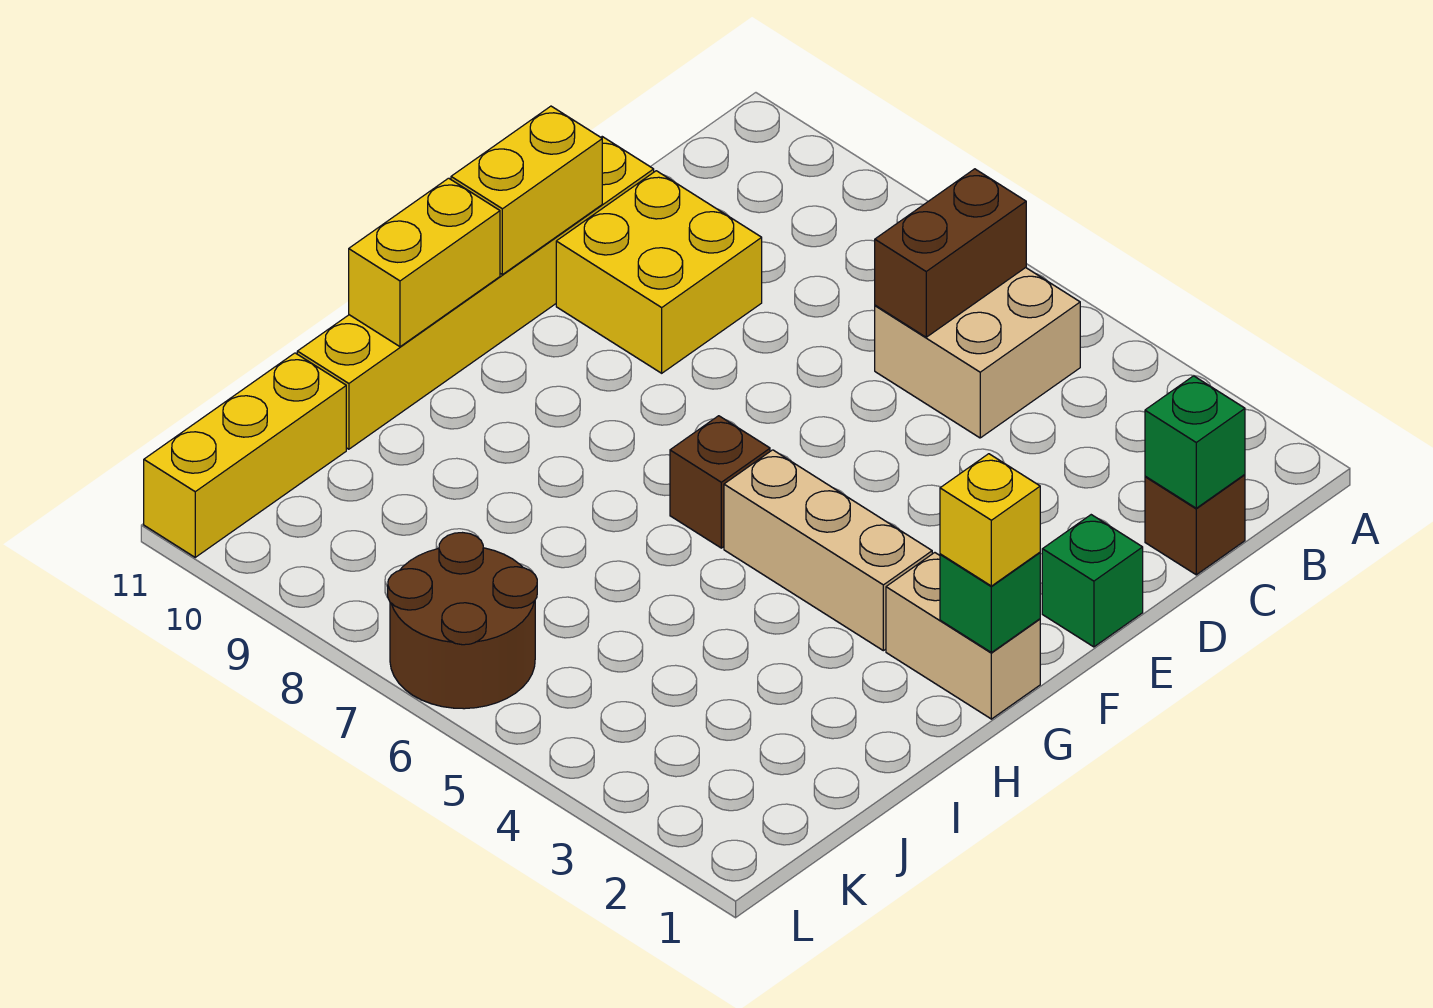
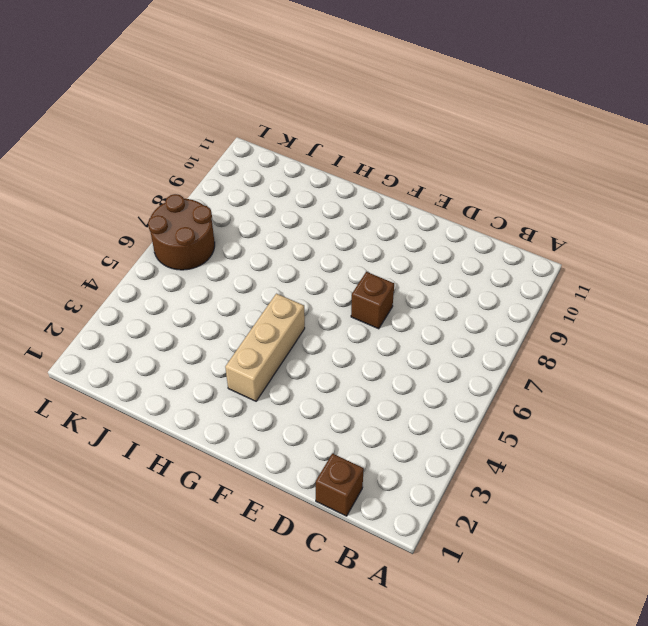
brown brick E7 level 1 -> brown brick G6 level 1
none -> tan brick B5:C6 level 1
none -> yellow brick D9:E10 level 1
none -> yellow brick D11:I11 level 1

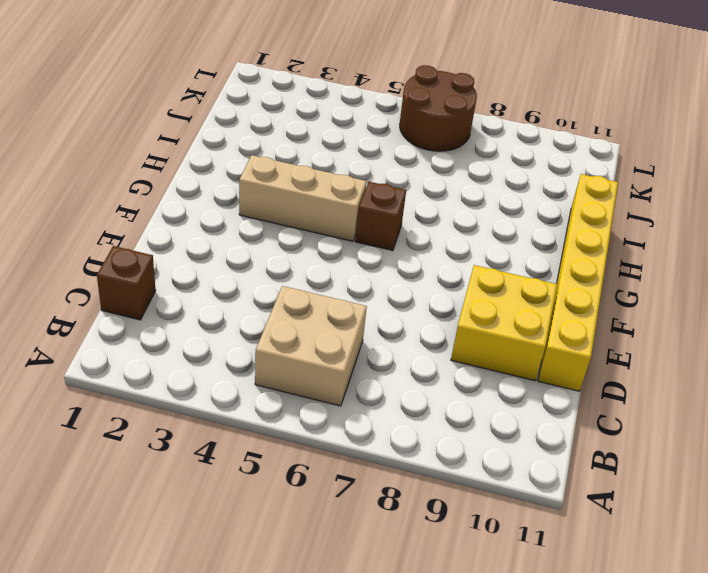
none -> green brick E1 level 1
none -> tan brick G1:G2 level 1
none -> yellow brick J11:L11 level 1

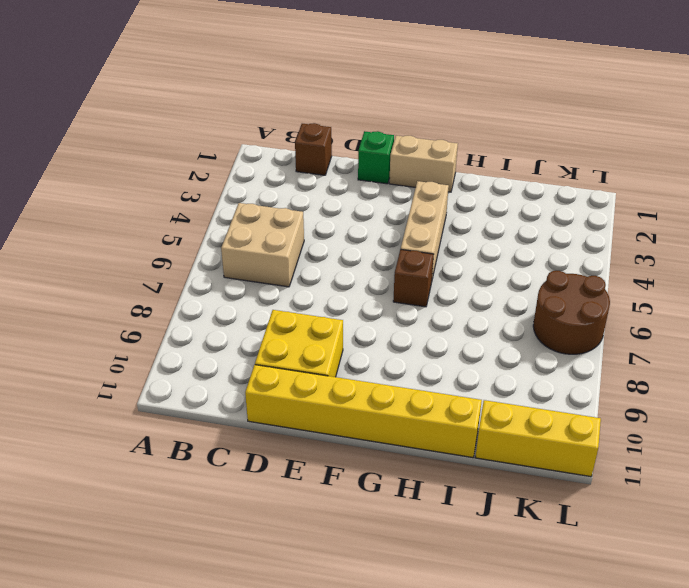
tan brick F1:G1 level 1 -> tan brick G1:G2 level 1
none -> brown brick B6:C6 level 2
none -> green brick C1 level 2
none -> yellow brick E11:F11 level 2

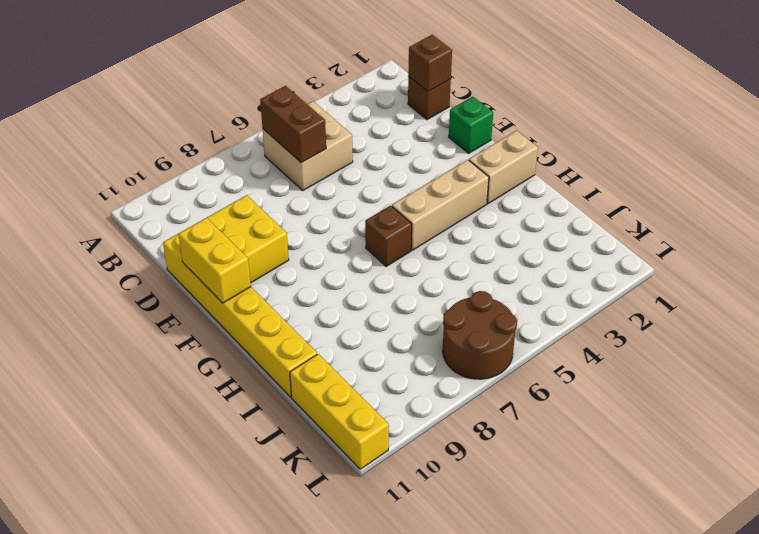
brown brick C1 level 2 -> green brick C1 level 2
none -> green brick G1 level 2
none -> yellow brick G11:H11 level 2
none -> yellow brick G1 level 3

